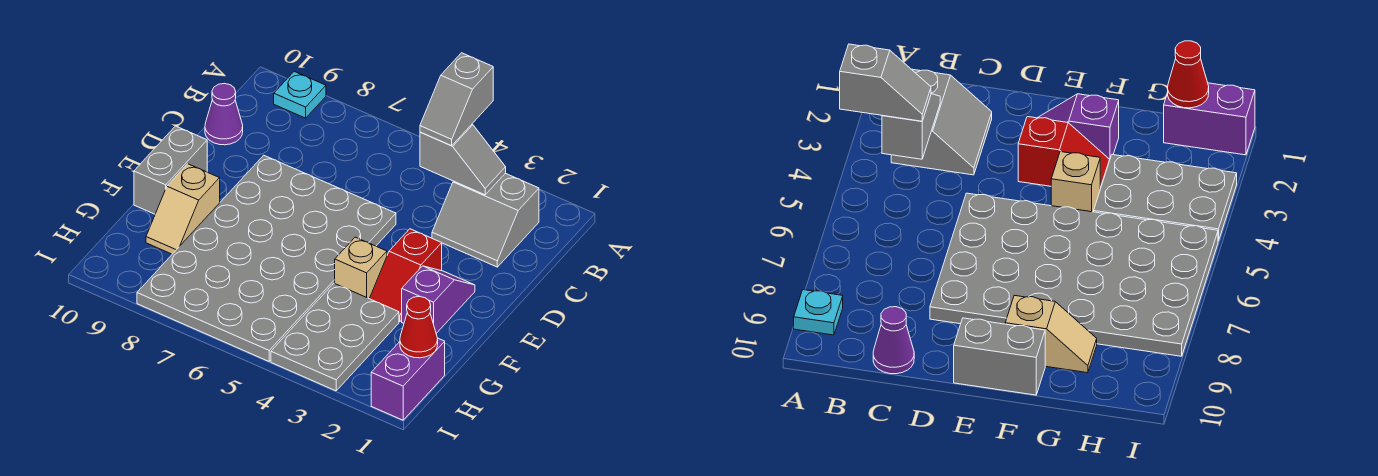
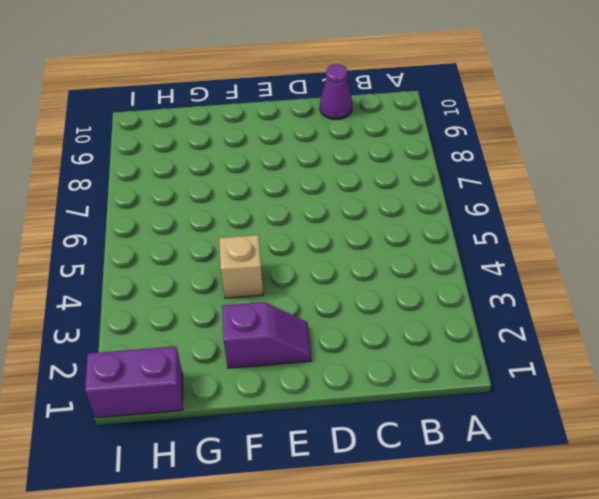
none -> cyan plate A9 level 1
none -> grey slope B2:C3 level 1 top B
none -> grey plate D5:I8 level 1

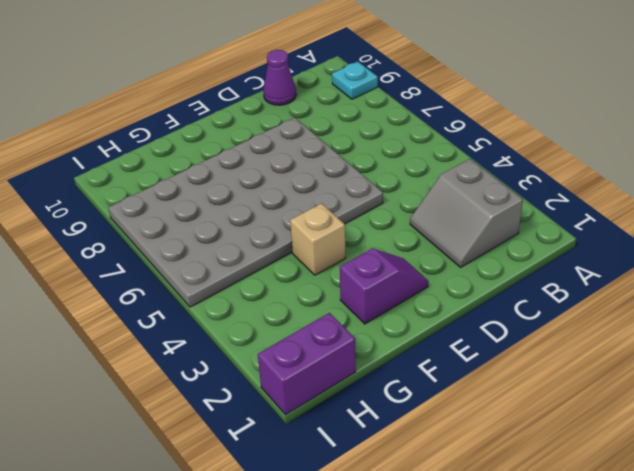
none -> red slope E3:F3 level 1 top E
none -> grey brick E10:F10 level 1
none -> tan slope F9:G9 level 1 top F

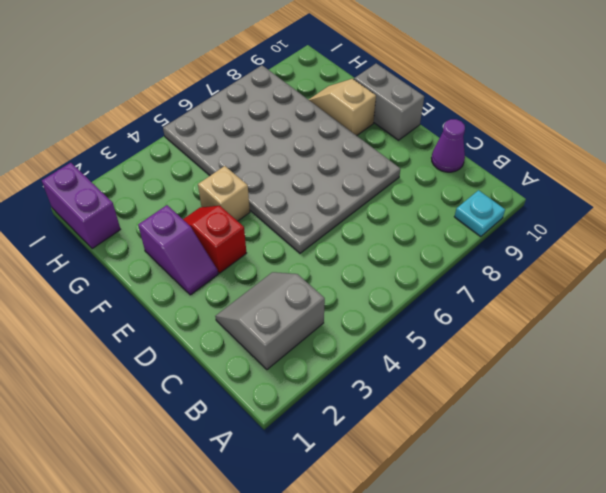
none -> grey plate G3:I4 level 1
none -> grey slope B3:B4 level 2 top 4
none -> red cone H1 level 2

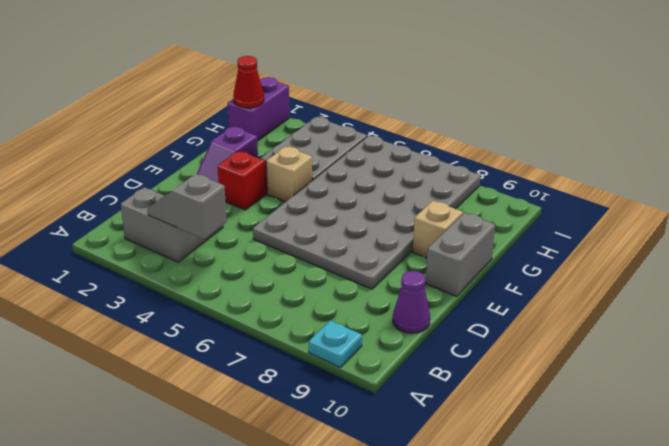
none -> grey slope A4:B4 level 3 top A

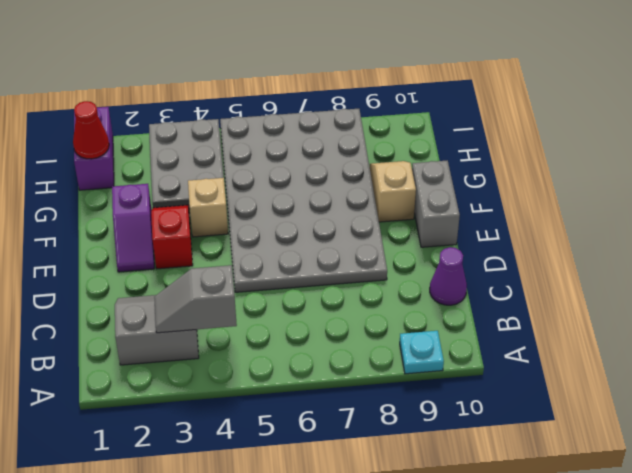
none -> grey slope A4:B4 level 3 top A

